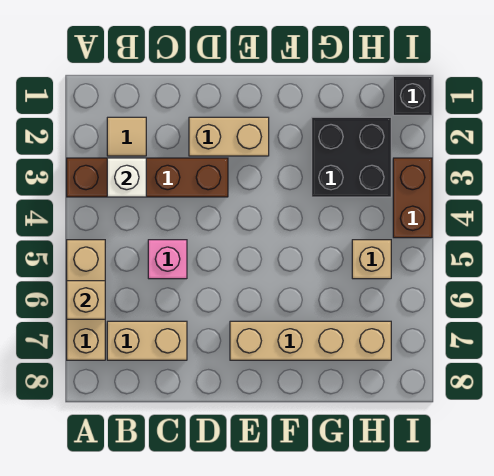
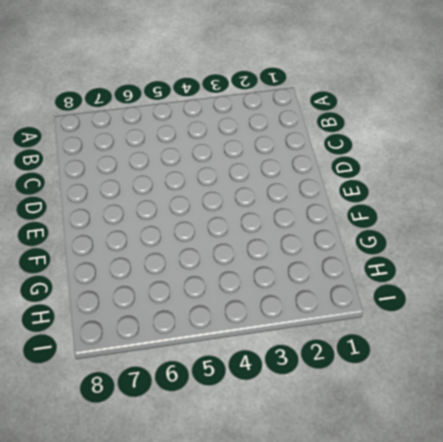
none -> brown brick A3:D3 level 1
none -> tan brick A5:A7 level 1
none -> tan tile B2 level 1

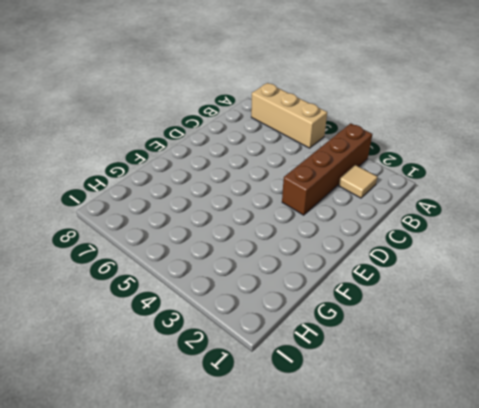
none -> tan brick B7:C7 level 1
none -> pink brick C5 level 1
none -> tan brick D2:E2 level 1

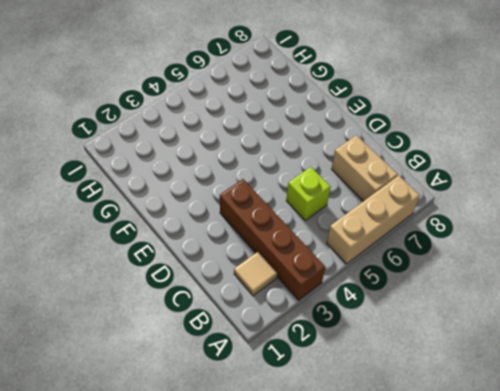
lime brick C5 level 1 -> pink brick C5 level 1
none -> tan brick D2:E2 level 1
none -> tan brick E7:H7 level 1
none -> black brick G2:H3 level 1

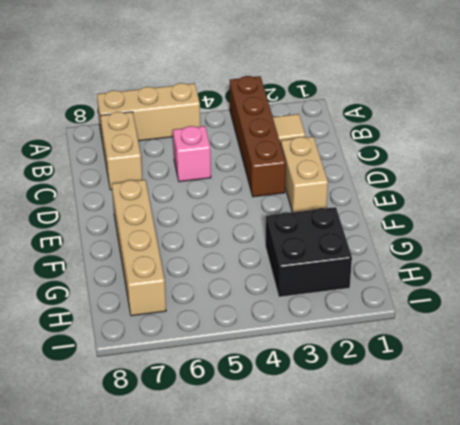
none -> tan brick H5 level 1
none -> black brick I1 level 1
none -> brown brick I3:I4 level 1

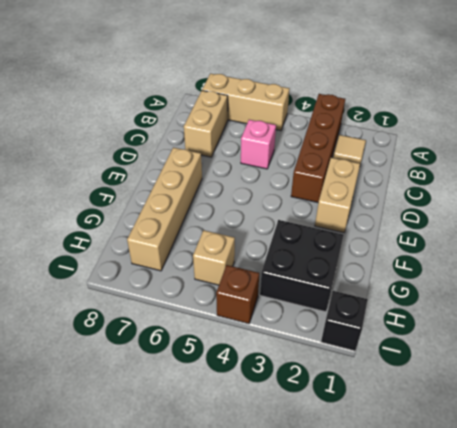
brown brick I4 level 1 -> brown brick I3:I4 level 1
none -> tan brick A6 level 2
none -> white brick B3 level 2

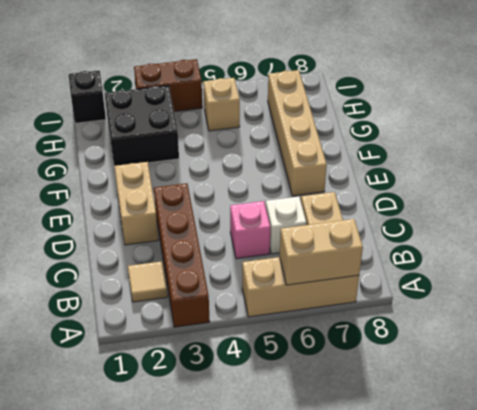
tan brick A6:A7 level 2 -> tan brick A6 level 2
white brick C6 level 1 -> white brick B3 level 2

